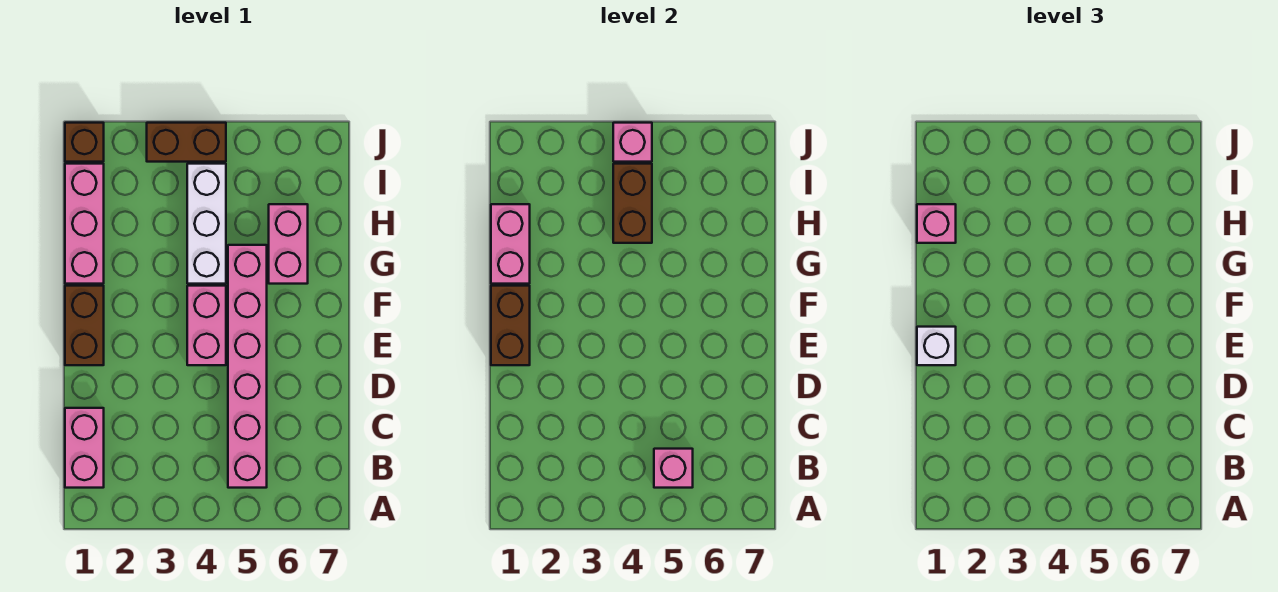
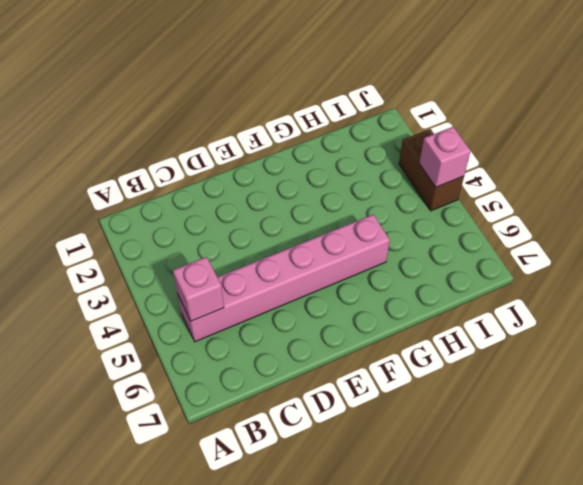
none -> pink brick B1:C1 level 1
none -> brown brick E1:F1 level 1
none -> pink brick E4:F4 level 1

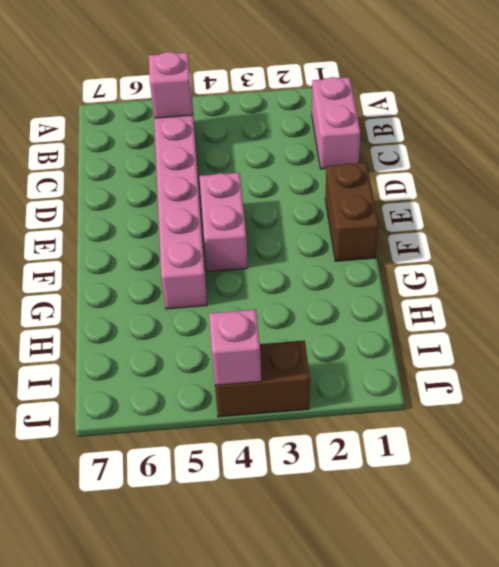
none -> pink brick G1:I1 level 1
none -> white brick G4:I4 level 1
none -> pink brick G6:H6 level 1

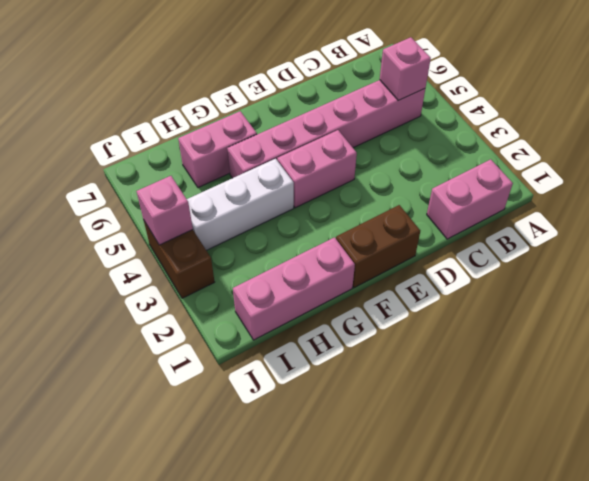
none -> brown brick J1 level 1
none -> brown brick E1:F1 level 2
none -> pink brick G1:H1 level 2

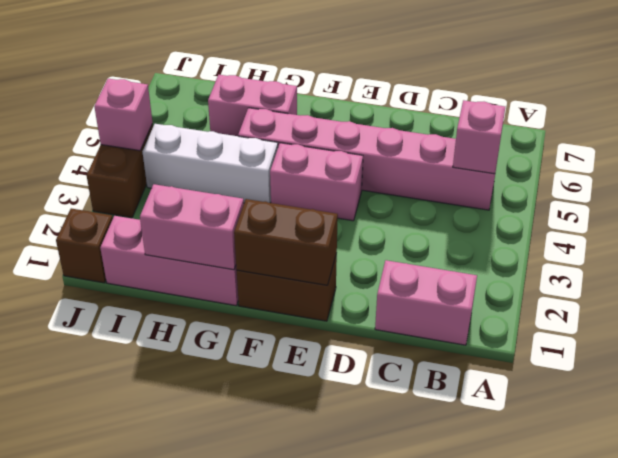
none -> brown brick H4:I4 level 2
none -> white brick E1 level 3
none -> pink brick H1 level 3

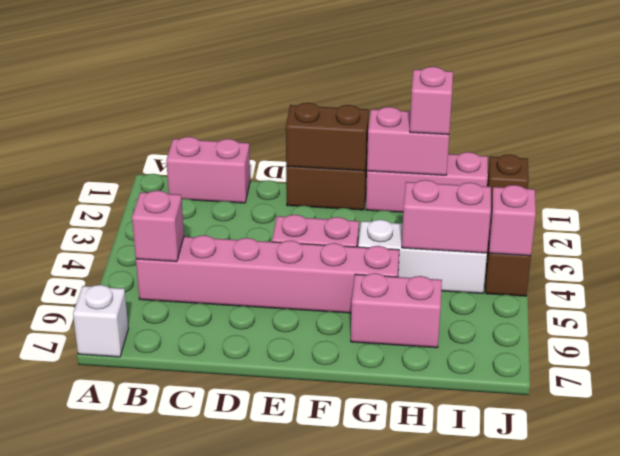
white brick A7 level 1 -> white brick E1 level 3
pink brick H4:I4 level 2 -> brown brick H4:I4 level 2

